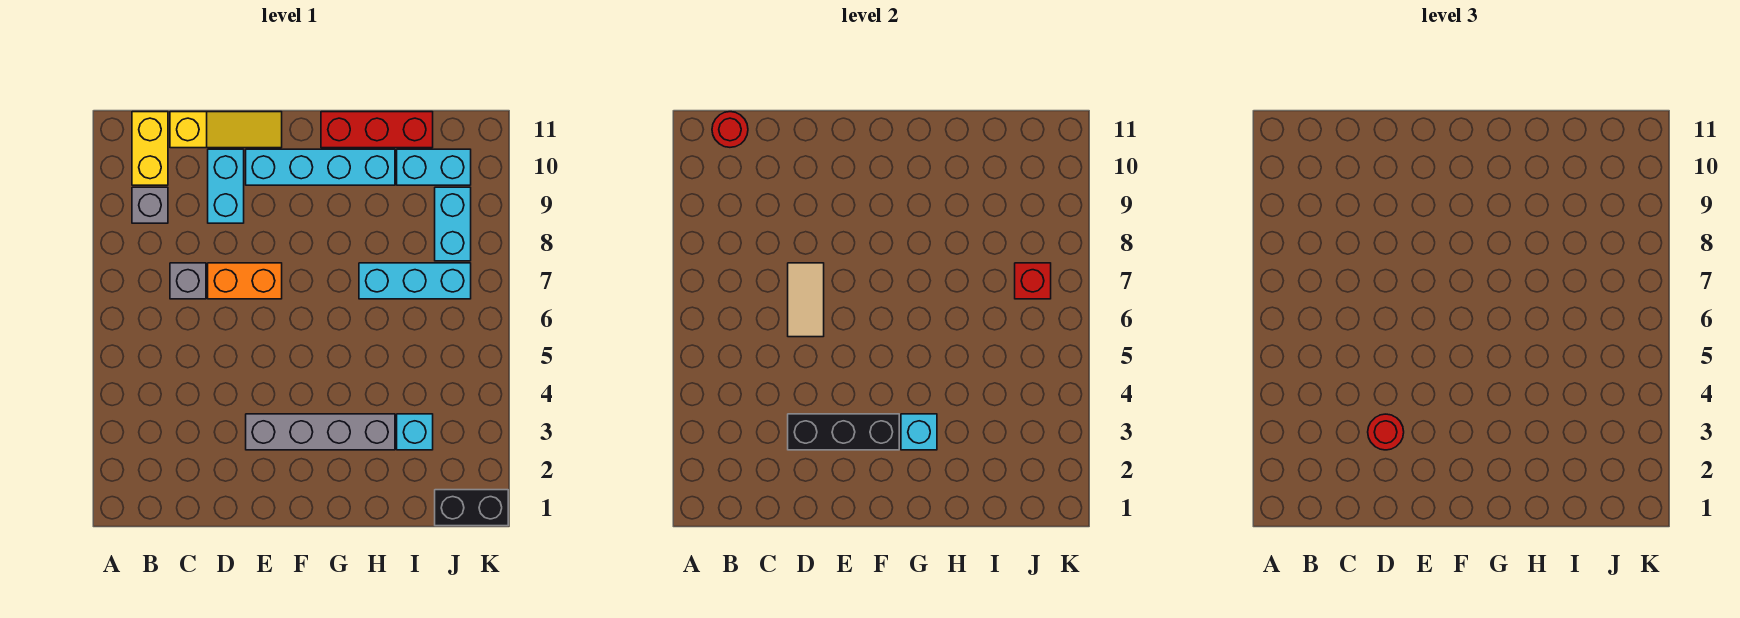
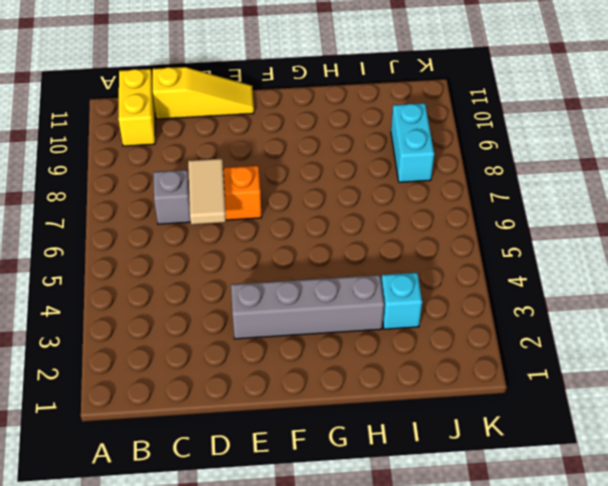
none -> grey brick B9 level 1
none -> cyan brick D9:D10 level 1
none -> cyan brick E10:H10 level 1

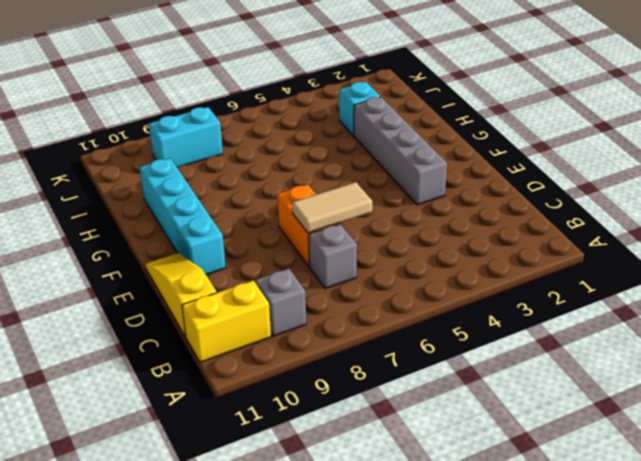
none -> cyan brick D9:D10 level 1
none -> red brick G11:I11 level 1
none -> cyan brick H7:J7 level 1

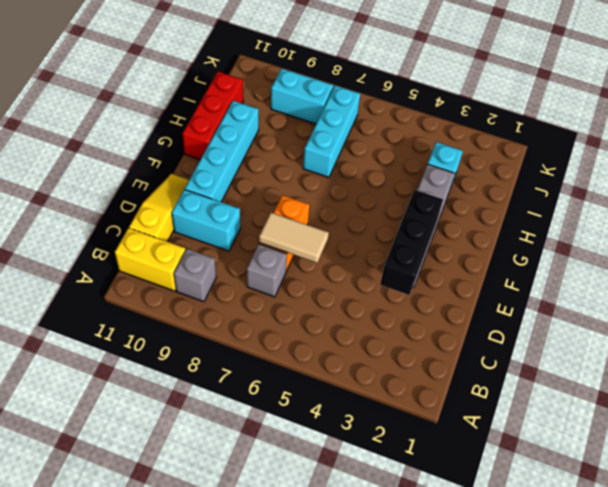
none -> cyan brick I10:J10 level 1
none -> black brick J1:K1 level 1
none -> red round brick B11 level 2

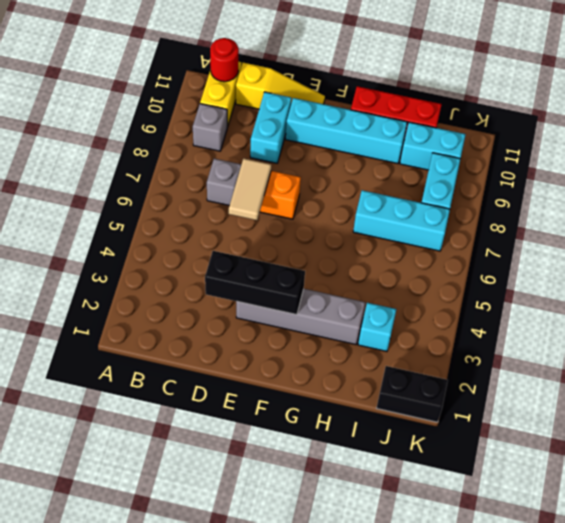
none -> cyan brick G3 level 2
none -> red brick J7 level 2
none -> red round brick D3 level 3

